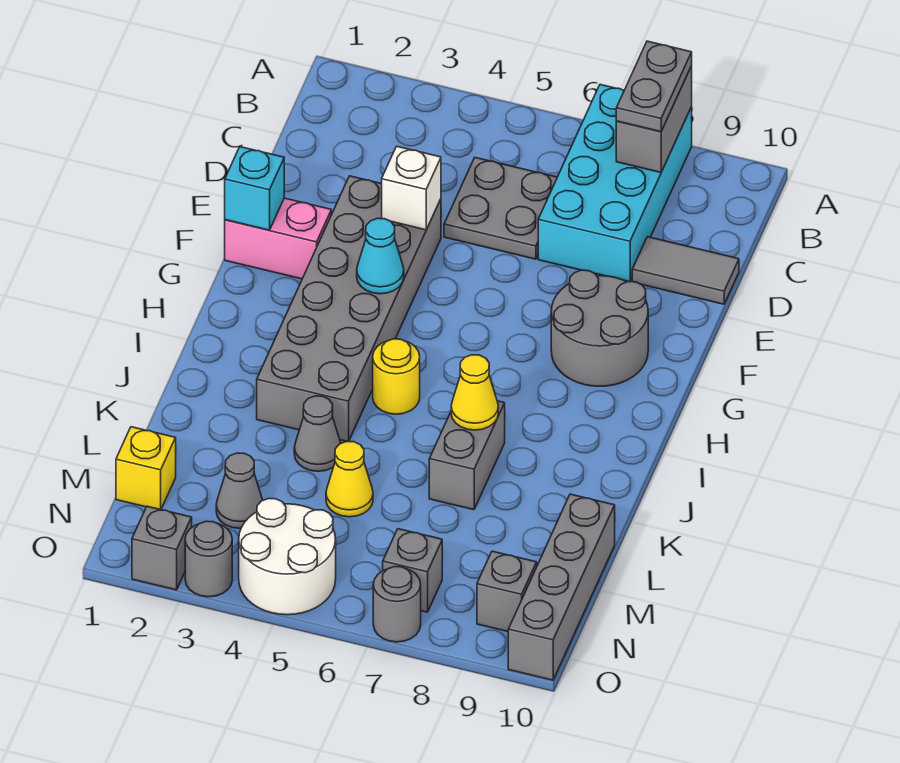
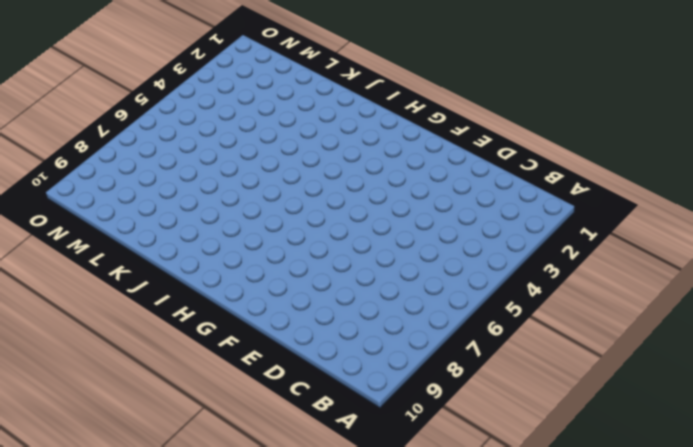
none -> cyan brick A7:D8 level 1
none -> grey plate C5:D6 level 1
none -> grey tile D9:D10 level 1

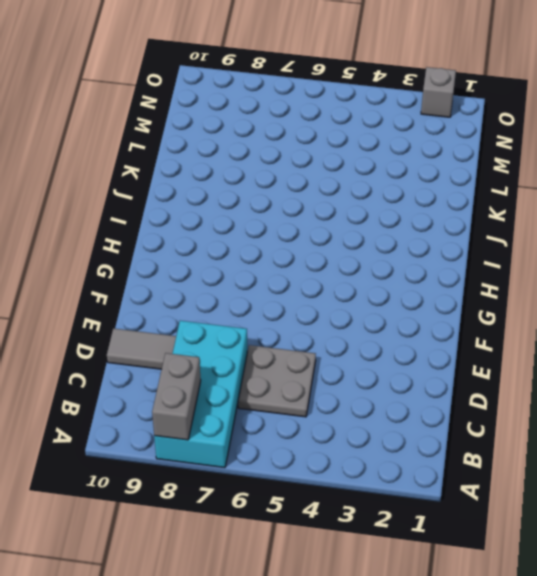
none -> grey brick E3:J4 level 1
none -> pink brick F1:F2 level 1
none -> grey round brick F8:G9 level 1

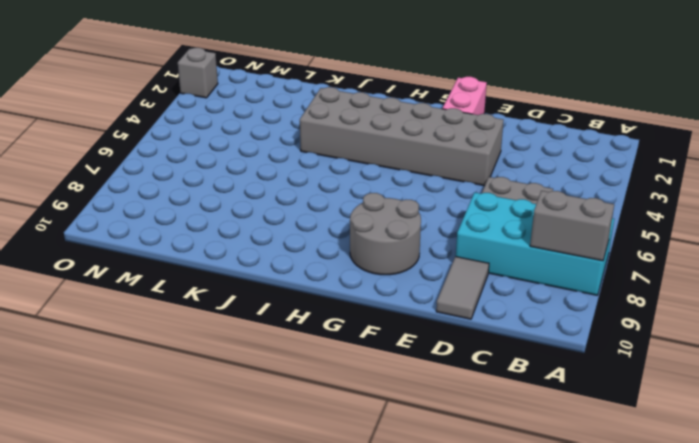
none -> yellow round brick I5 level 1
none -> grey brick J7:K7 level 1
none -> grey cone K4 level 1

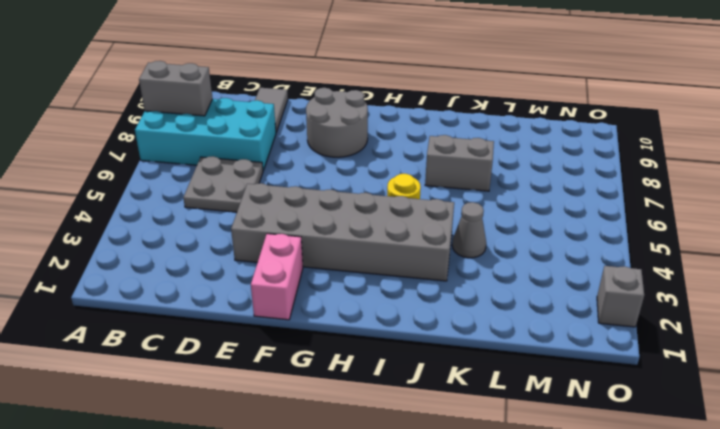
none -> yellow cone L5 level 1
none -> grey brick L10:O10 level 1
none -> yellow brick M1 level 1

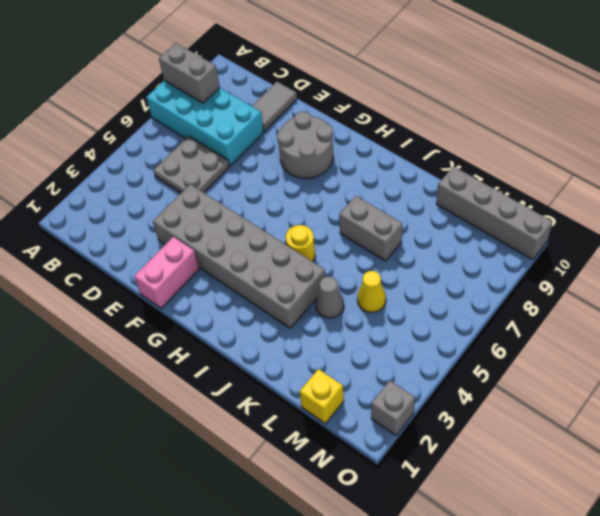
none -> grey cone M3 level 1
none -> white round brick N4:O5 level 1
none -> grey brick N7 level 1

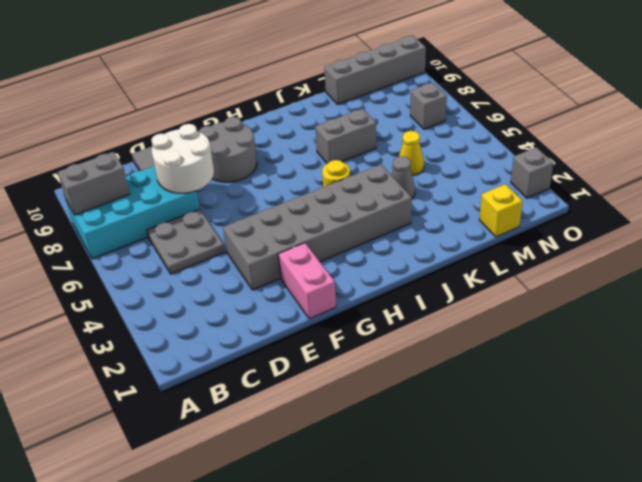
white round brick D7:E8 level 2 -> white round brick N4:O5 level 1
none -> grey cone M3 level 1
none -> grey brick N9 level 1
none -> grey round brick O3 level 1

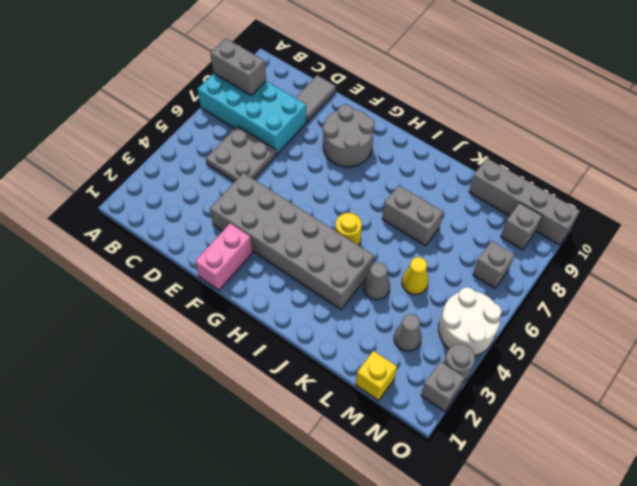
none -> grey round brick O7 level 1
none -> white brick E4 level 2
none -> cyan brick F1 level 2

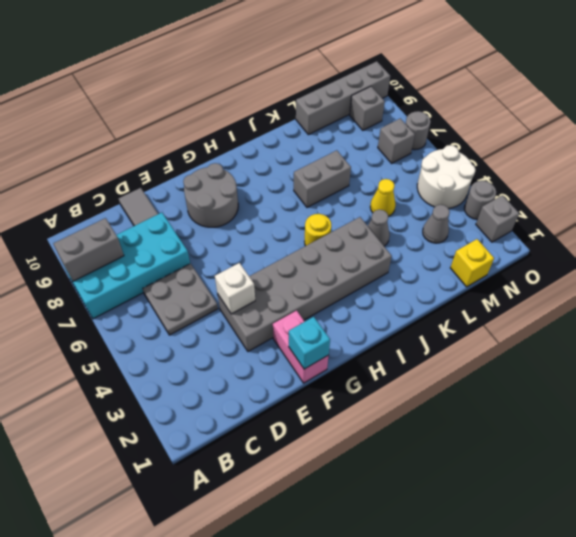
none -> cyan cone G4 level 2
none -> yellow cone J7 level 2
none -> grey plate A8:B8 level 3

